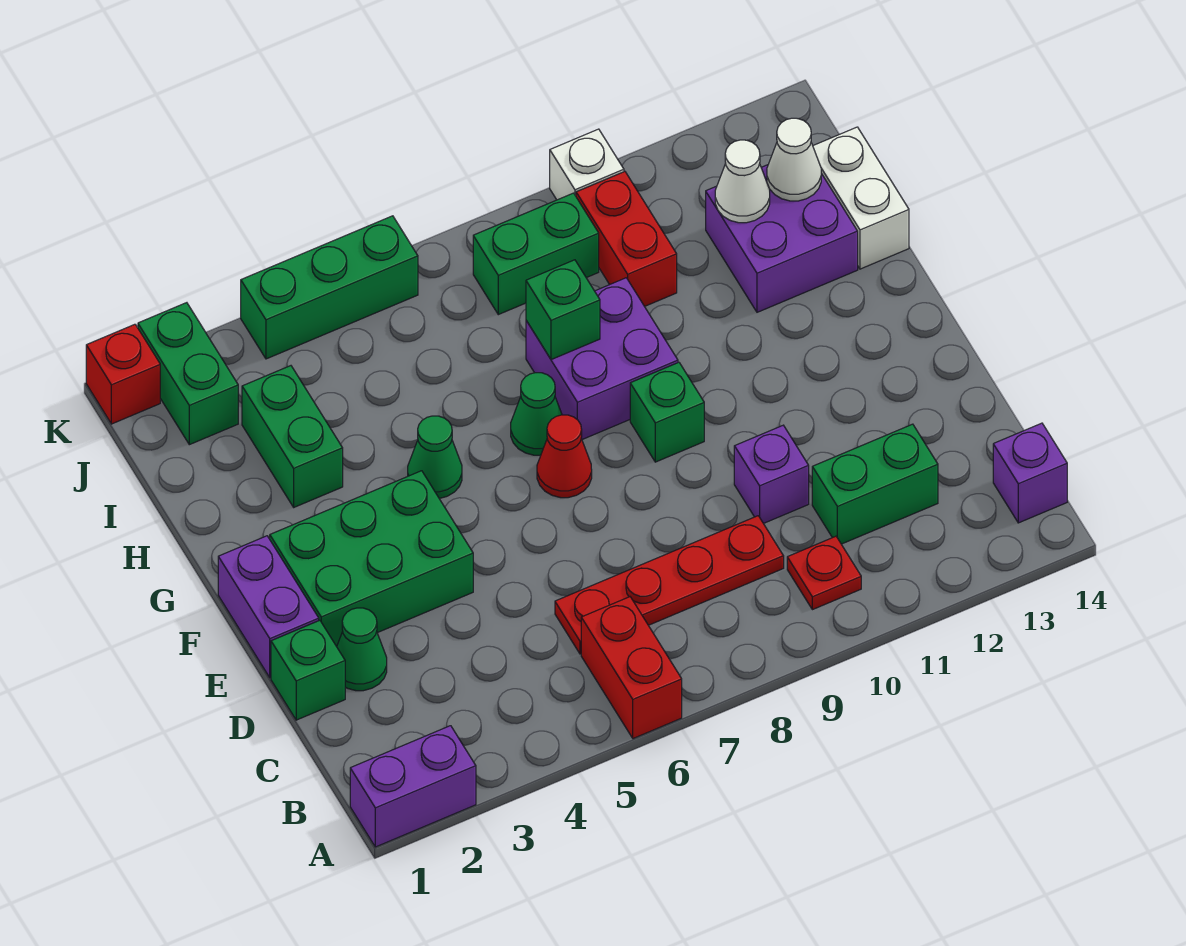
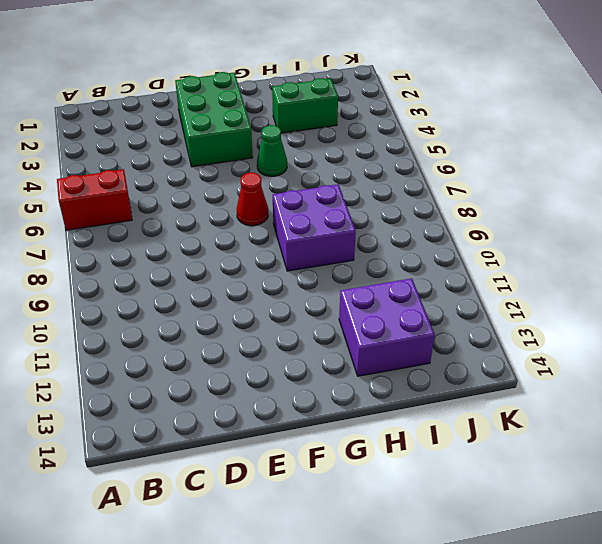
none -> purple brick A1:A2 level 1
none -> red plate B10 level 1
none -> purple brick B14 level 1

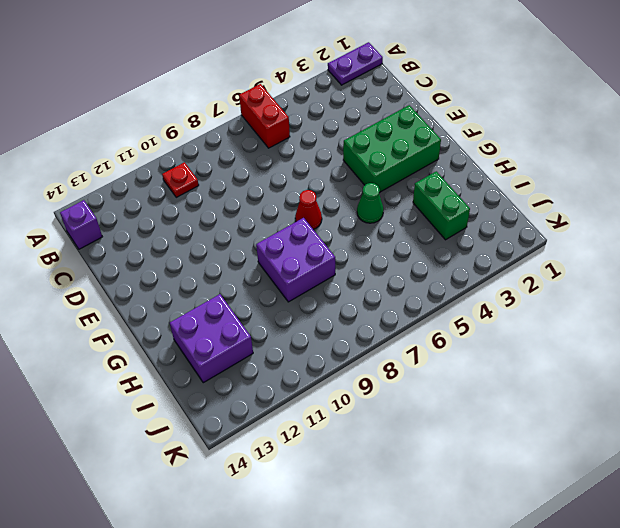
purple plate A1:A2 level 1 -> purple brick A1:A2 level 1
none -> red plate C6:C9 level 1
none -> green brick C11:C12 level 1
none -> green brick D1 level 1

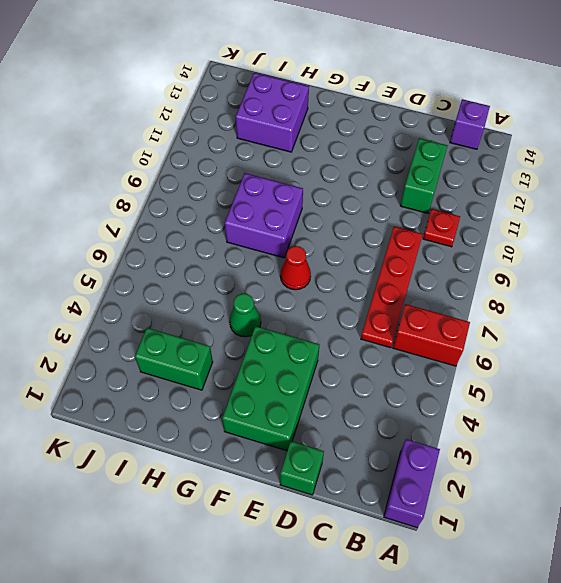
none -> green cone D2 level 1
none -> purple brick D10 level 1
none -> purple brick E1:F1 level 1

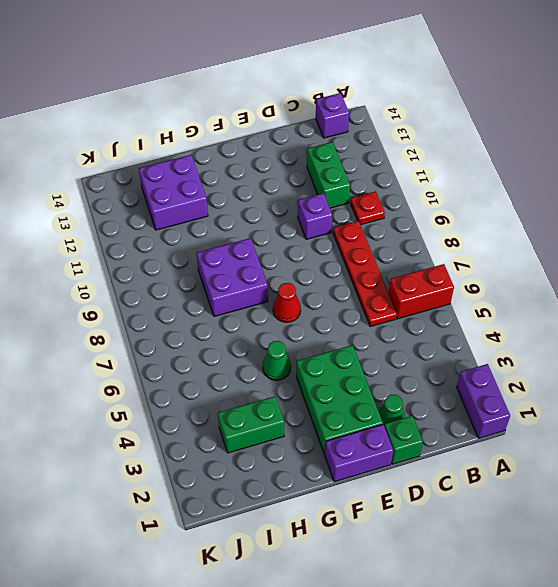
none -> green brick F9 level 1
none -> green cone G7 level 1
none -> white brick H14:I14 level 1

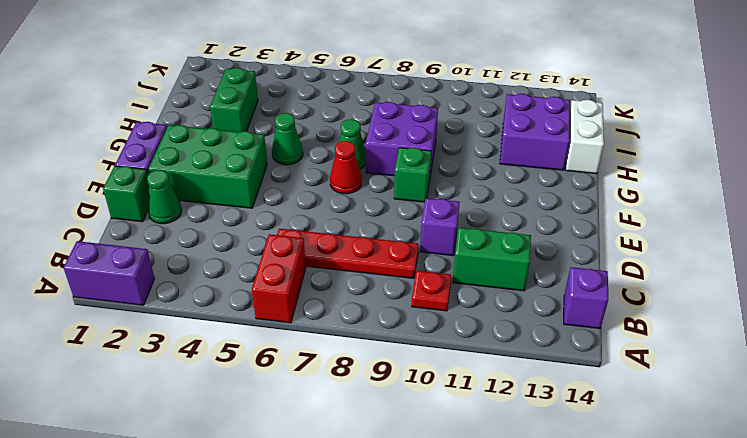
none -> red brick I10:J10 level 1
none -> green brick J2:K2 level 1
none -> green brick J8:J9 level 1

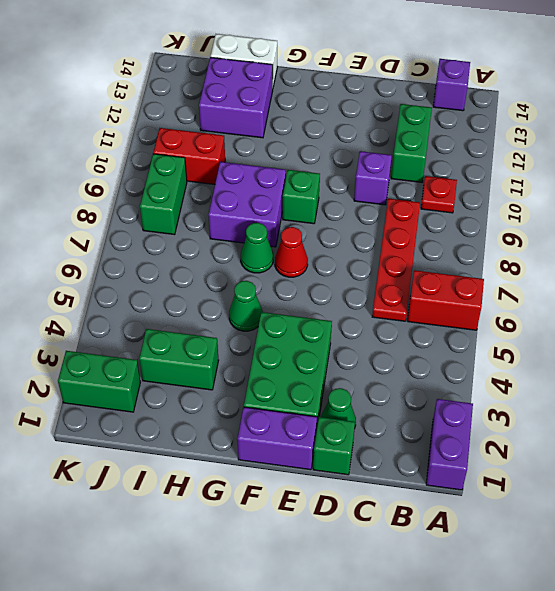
none -> red brick K1 level 1
none -> green brick K4:K6 level 1
none -> white brick K10 level 1

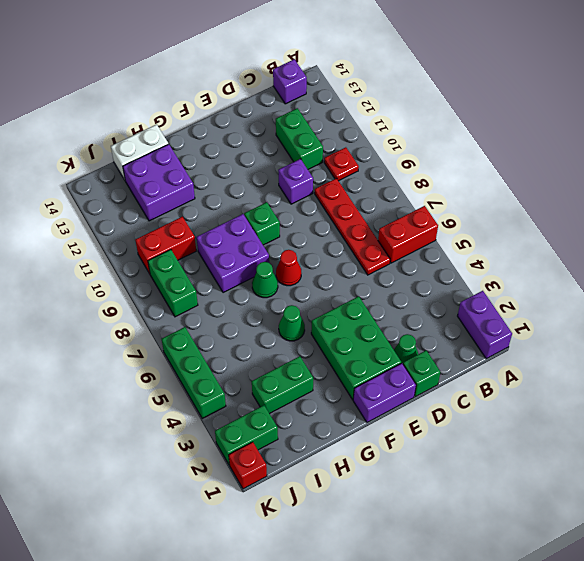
none -> white brick K10 level 1
none -> green brick H8 level 2
none -> white cone I12 level 2

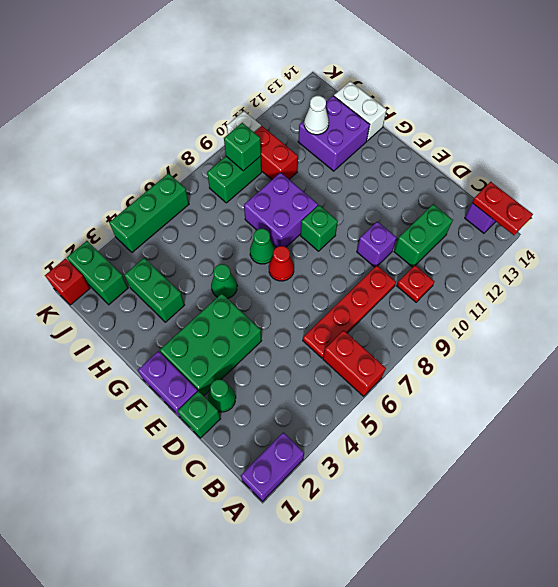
red plate A14:B14 level 2 -> none
green brick J9 level 2 -> green brick H8 level 2
none -> white cone I13 level 2

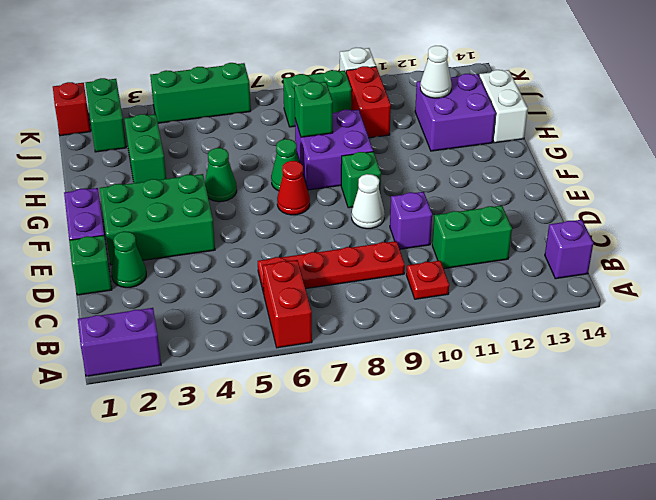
white cone E9 level 1 -> white cone I13 level 2

